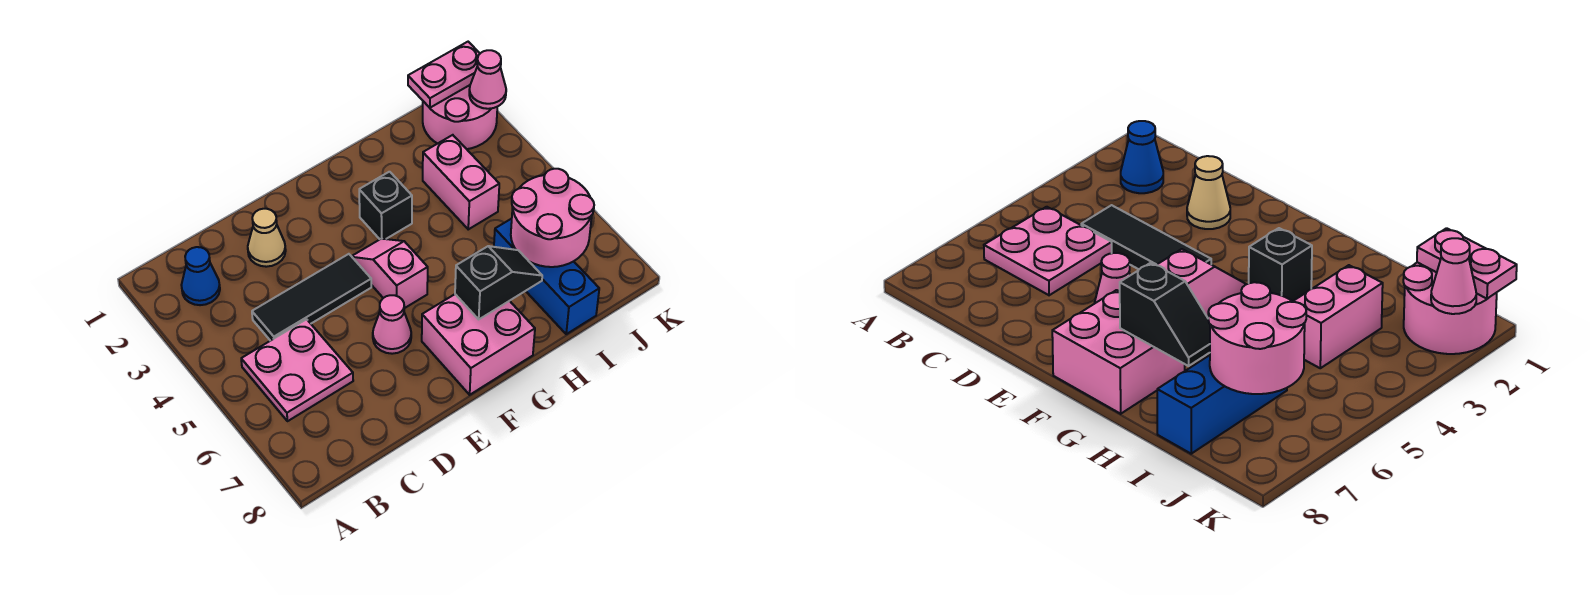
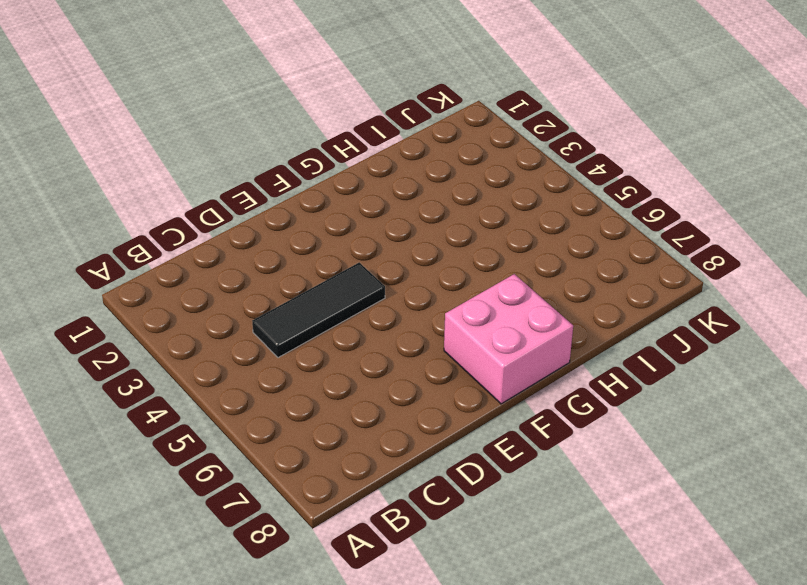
none -> blue cone B2 level 1
none -> pink plate B5:C6 level 1
none -> tan cone D2 level 1

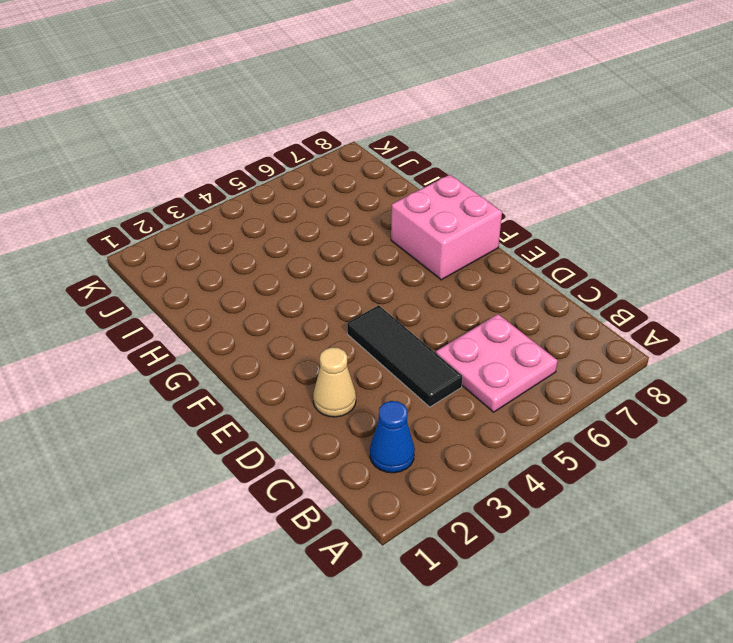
none -> pink cone E6 level 1
none -> pink slope F4:F5 level 1 top 5
none -> black brick G3 level 1

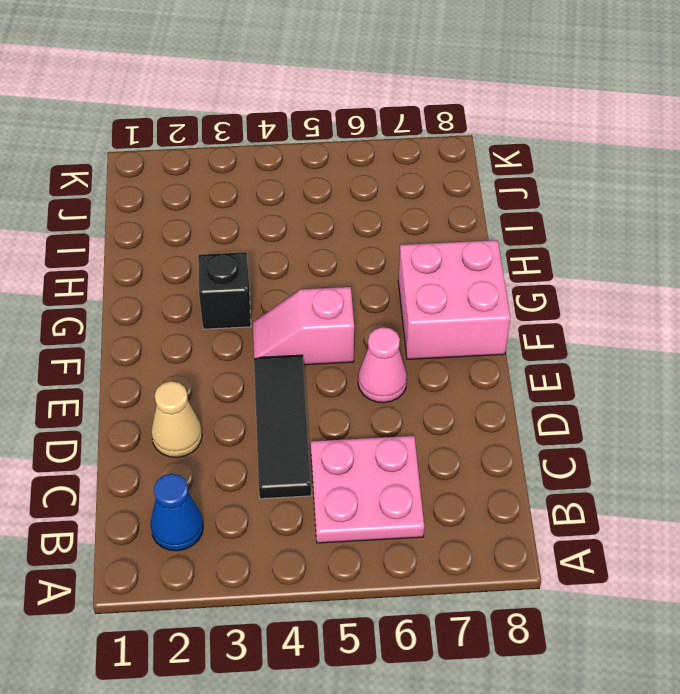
none -> pink brick I3:I4 level 1
none -> blue brick I6:I8 level 1
none -> pink round brick J1:K2 level 1

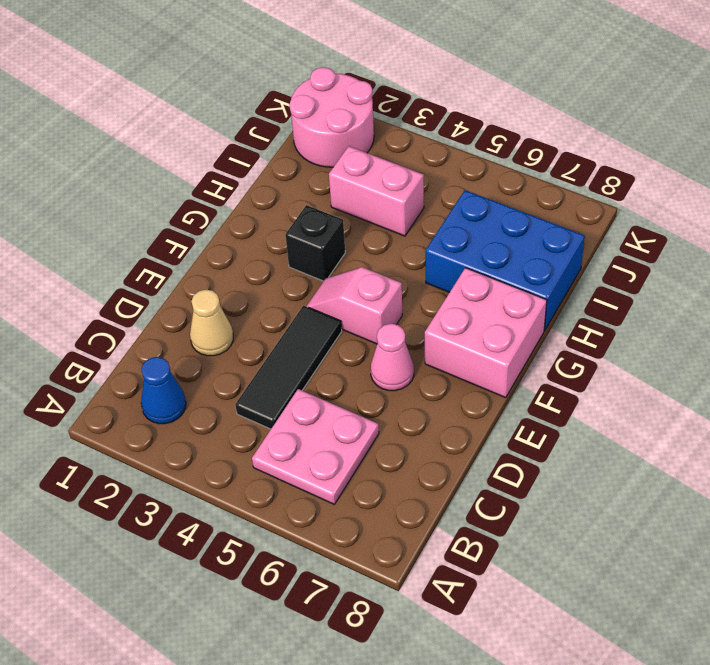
blue brick H6:I8 level 1 -> blue brick I6:I8 level 1
none -> black slope G7:H7 level 2 top G
none -> pink round brick I6:J7 level 2
none -> pink plate J1:K1 level 2

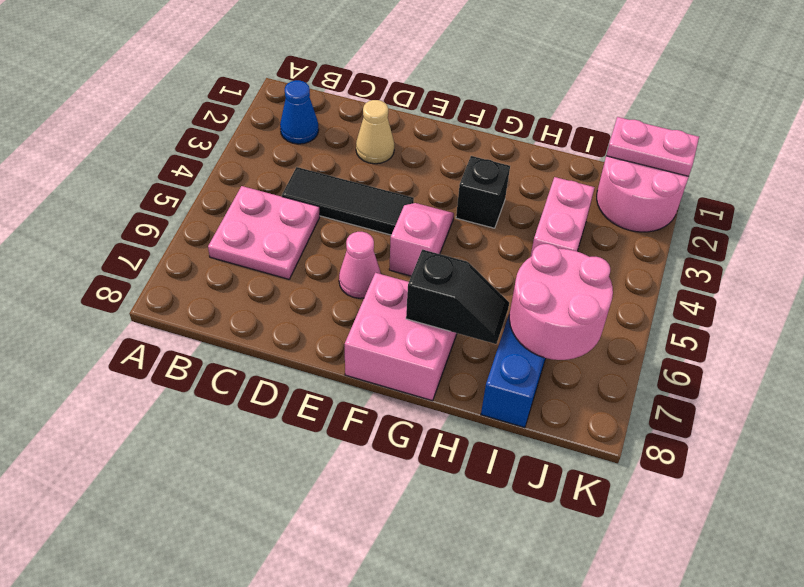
none -> pink cone K2 level 2

